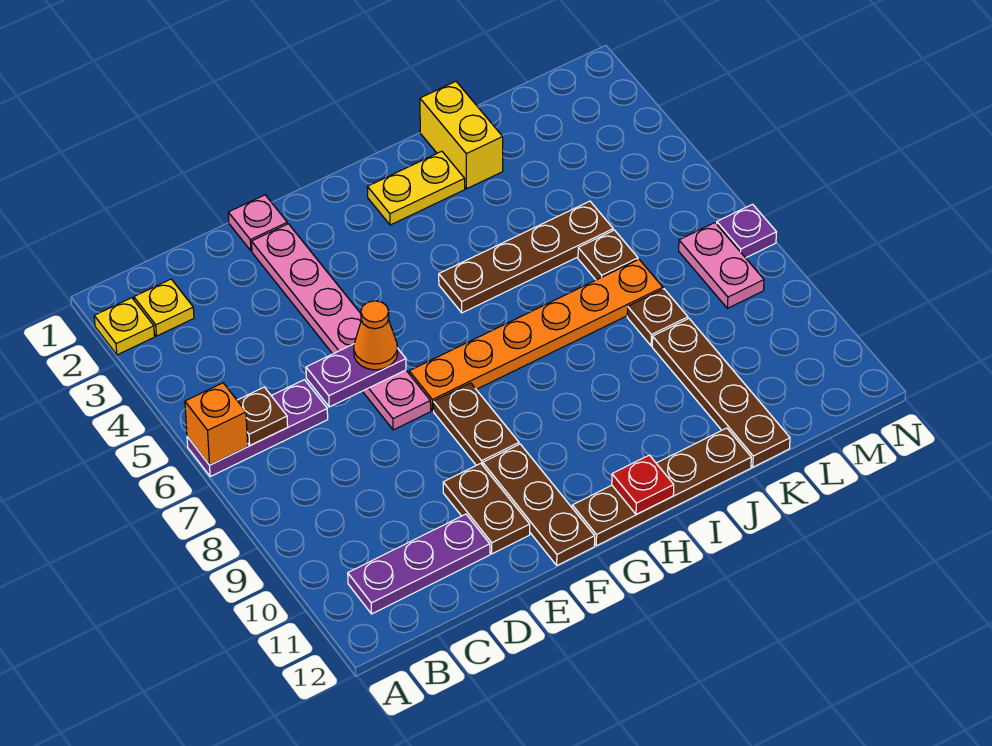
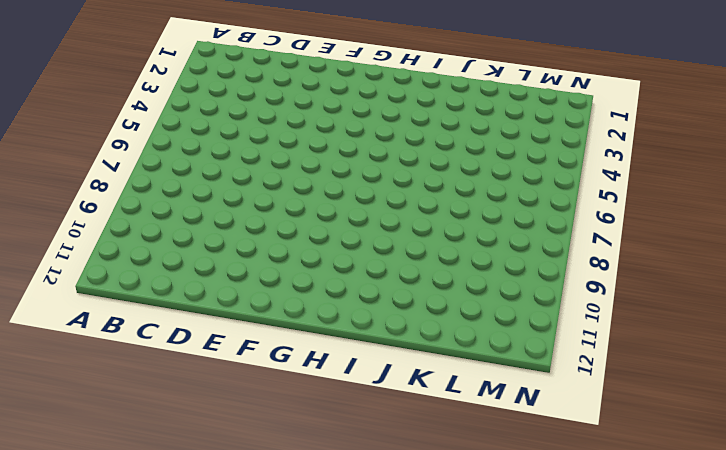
none -> yellow plate A2 level 1
none -> purple plate A6:C6 level 1
none -> yellow plate B2 level 1

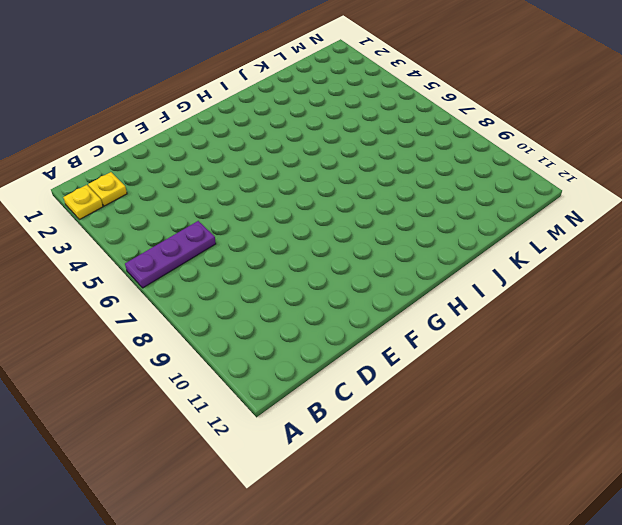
none -> purple plate B11:D11 level 1
none -> pink plate E1 level 1
none -> pink plate E2:E7 level 1

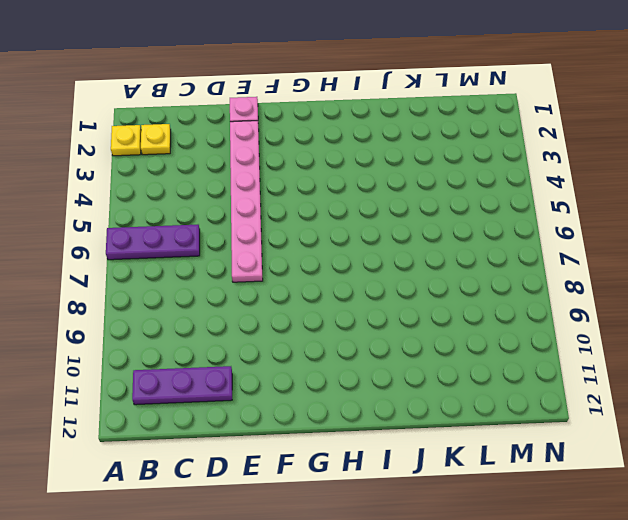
none -> brown plate E10:E11 level 1
none -> orange plate F7:K7 level 1
none -> brown plate F8:F9 level 1

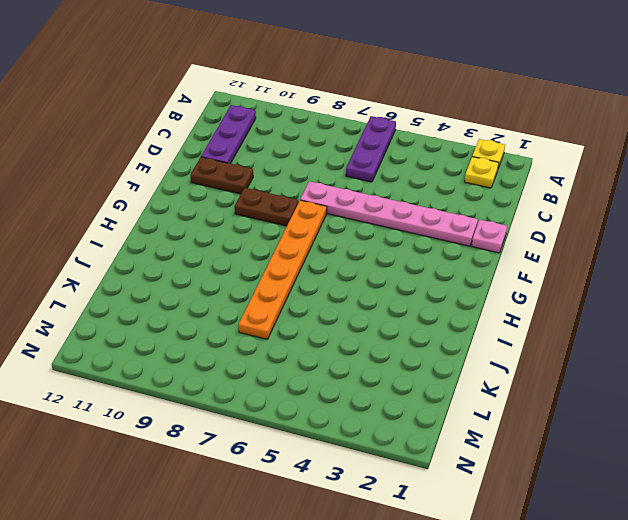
none -> brown plate F10:F12 level 1
none -> brown plate G12:J12 level 1
none -> yellow plate H2:I2 level 1

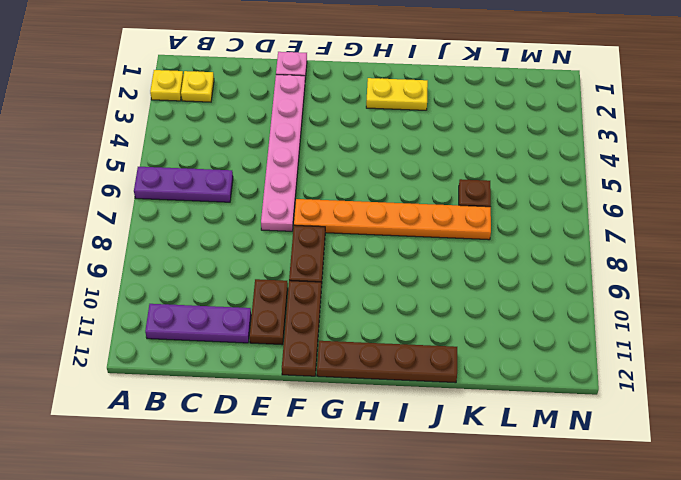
none -> brown plate H5:K5 level 1
none -> yellow brick J1:J2 level 1
none -> brown plate K8 level 1

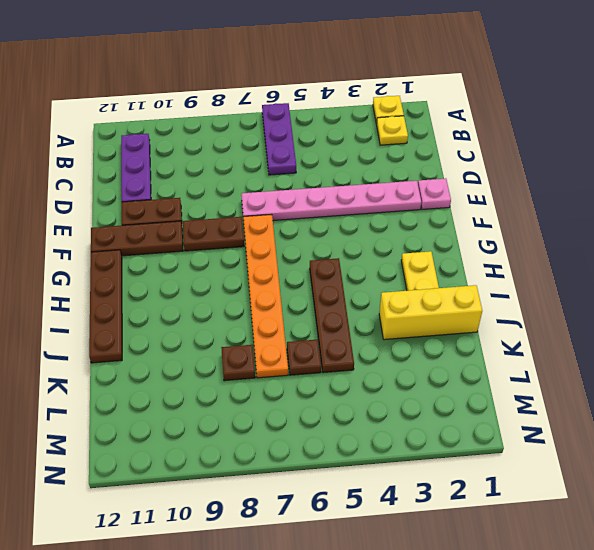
yellow brick J1:J3 level 1 -> yellow brick J1:J2 level 1
none -> brown plate K9:K12 level 1
none -> pink plate M7:M8 level 1
none -> purple plate N7 level 1

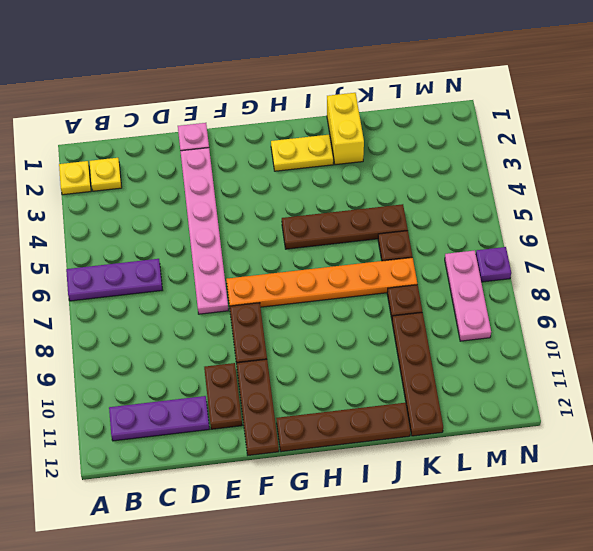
pink plate M7:M9 level 1 -> pink plate M7:M8 level 1
none -> orange brick A6 level 2
none -> brown plate B6 level 2
none -> purple plate D6:E6 level 2

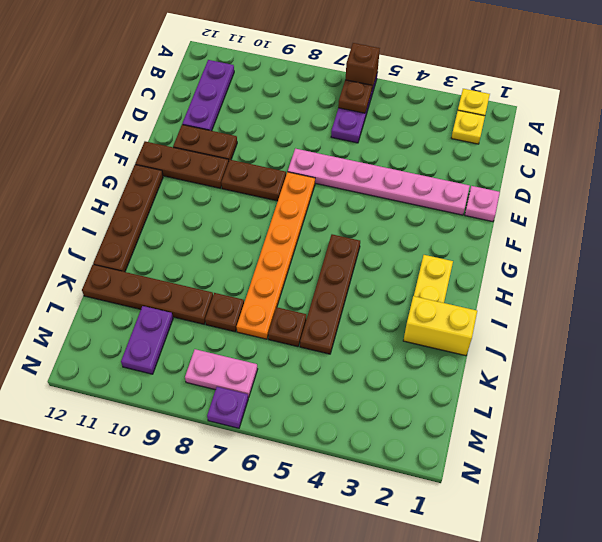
brown brick A6 level 2 -> orange brick A6 level 2
purple plate L10:M10 level 1 -> purple plate D6:E6 level 2
none -> red plate H12 level 2
none -> orange cone E6 level 3

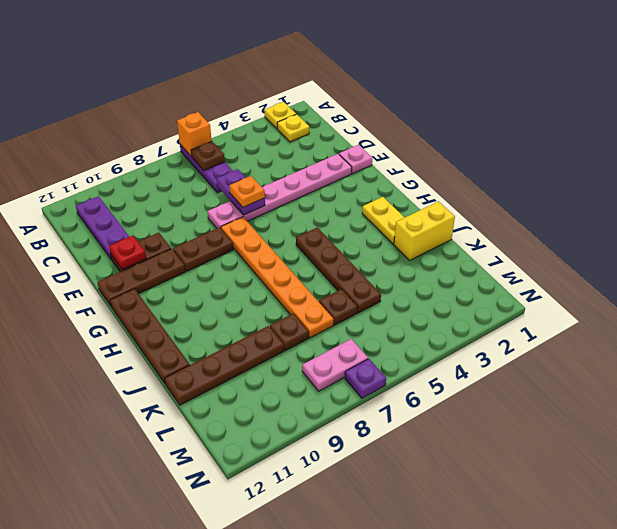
orange plate E6 level 3 -> orange cone E6 level 3
red plate E11 level 2 -> red plate H12 level 2

